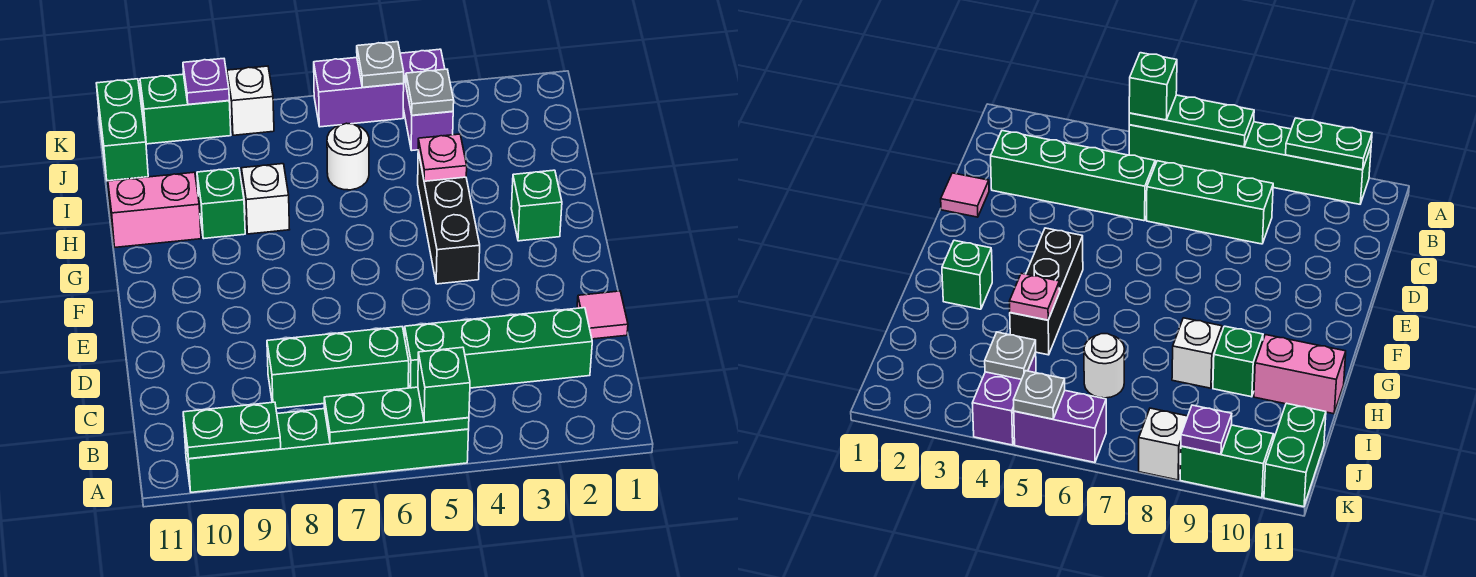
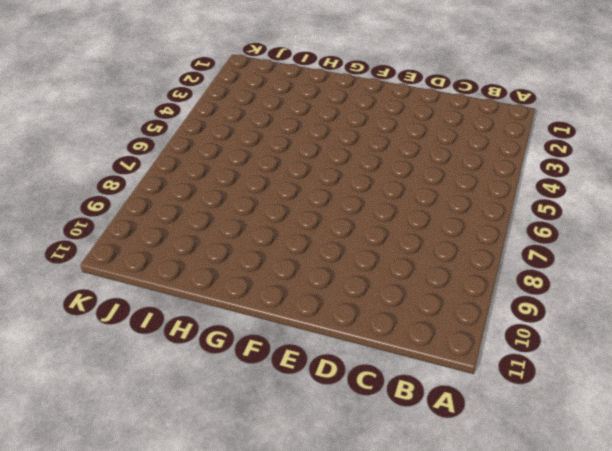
none -> green brick A5:A10 level 1
none -> green brick C2:C5 level 1
none -> green brick C6:C8 level 1

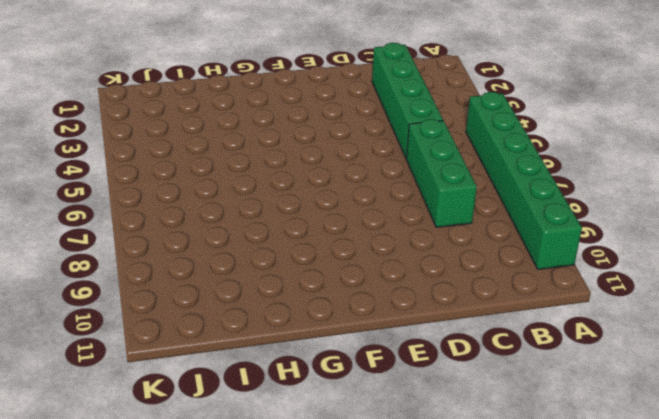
none -> pink tile D1 level 1
none -> black brick F4:H4 level 1
none -> green brick G2 level 1

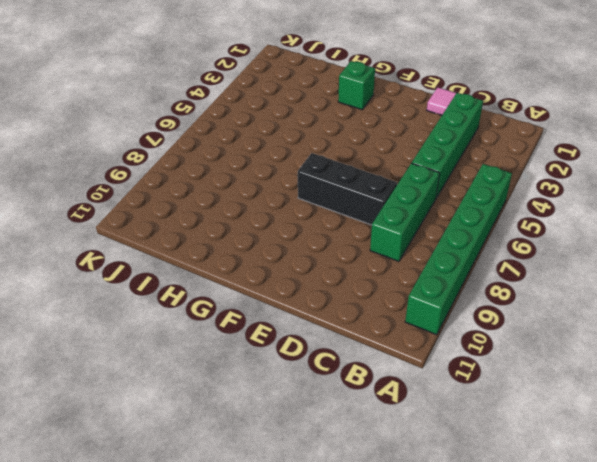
black brick D7:F7 level 1 -> black brick F4:H4 level 1
none -> white brick H8 level 1
none -> green brick H9 level 1
none -> pink brick H10:H11 level 1

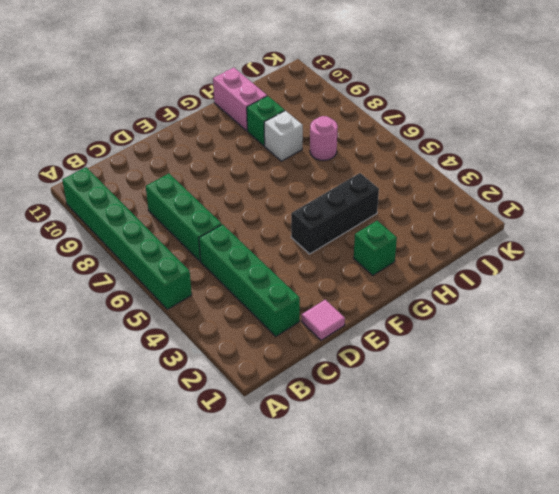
pink round brick I7 level 1 -> none
none -> white round brick I6 level 1
none -> purple brick J4:K4 level 1
none -> green brick J11:K11 level 1

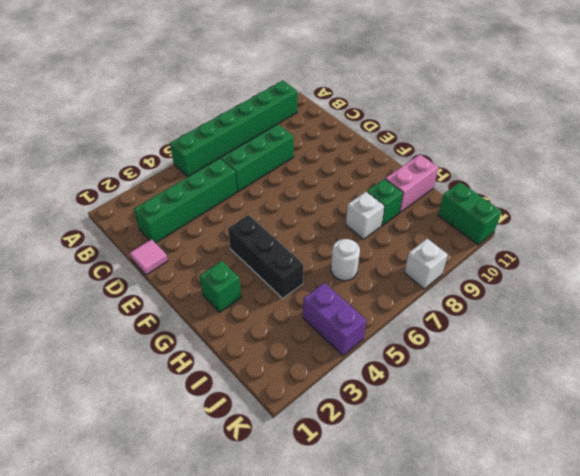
none -> purple brick K5:K6 level 1
none -> green brick K9:K10 level 1
none -> green plate A5:A7 level 2

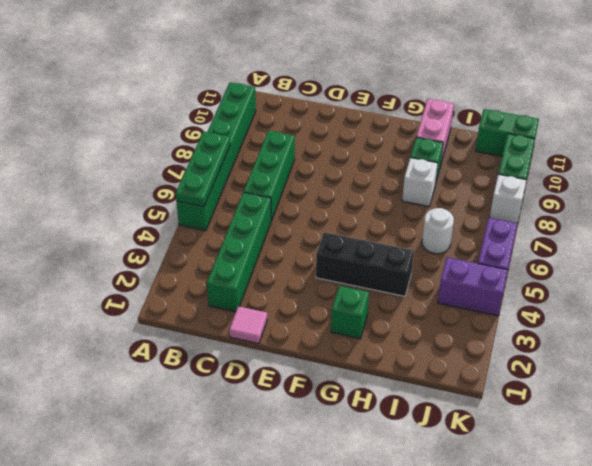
none -> green plate A9:A10 level 2
none -> pink plate H4 level 2
none -> grey plate J4 level 2

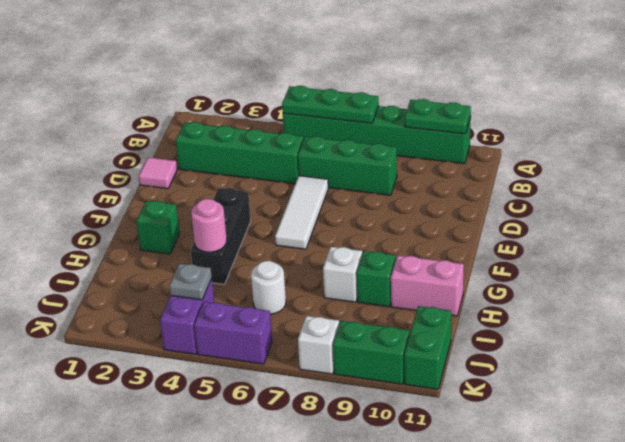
white tile D6:F6 level 1 -> none
pink round brick H4 level 2 -> pink plate H4 level 2
none -> grey plate K5 level 2
none -> purple plate K9 level 2
none -> green brick A5 level 3

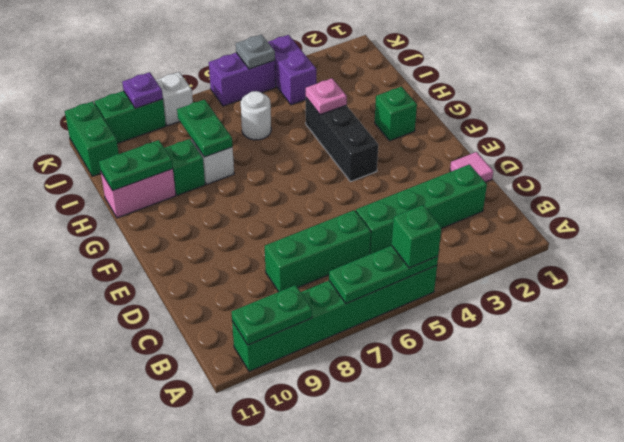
green plate H8:I8 level 2 -> none
green plate H10:H11 level 2 -> none
none -> grey plate J4 level 2

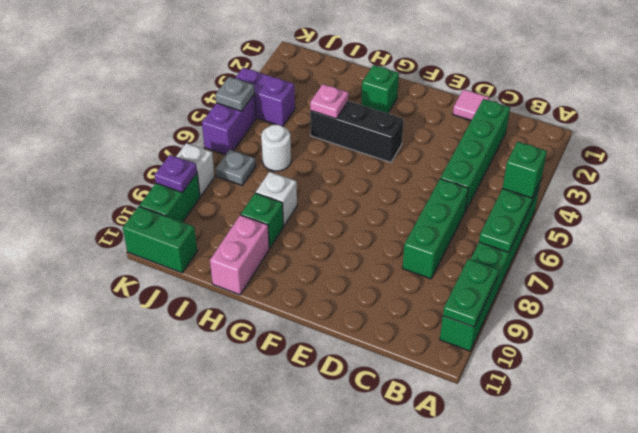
grey plate J7 level 1 -> grey plate J4 level 2

